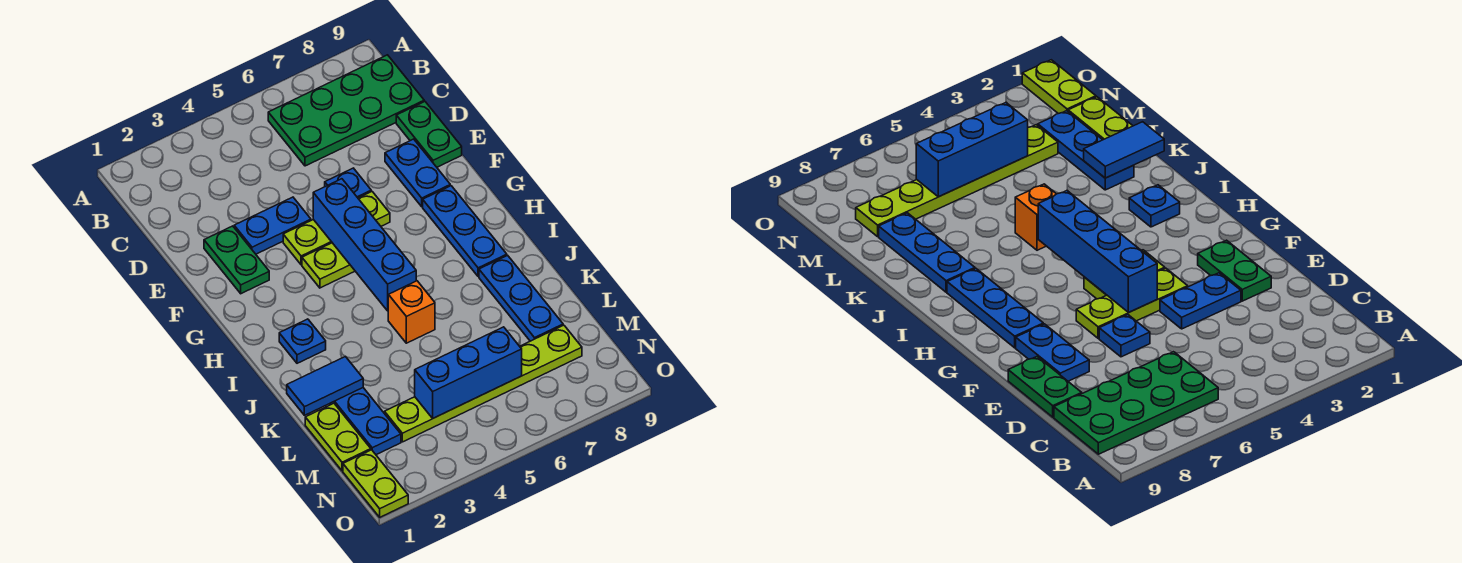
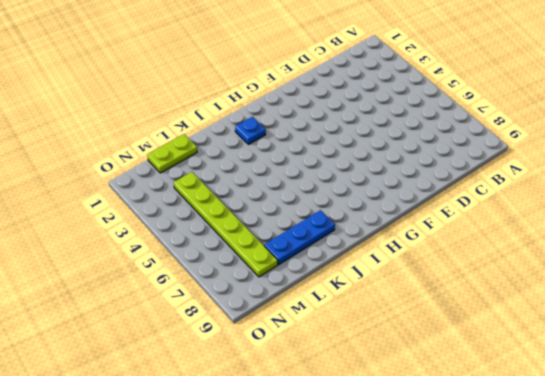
none -> green plate B6:C9 level 1
none -> green plate D9:E9 level 1
none -> green plate E2:F2 level 1

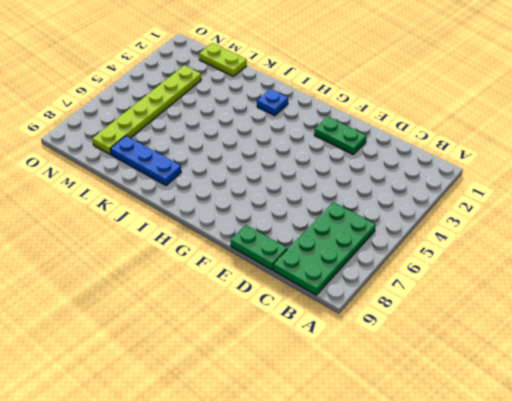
none -> blue plate E3:E4 level 1
none -> blue plate E6 level 1
none -> blue plate E8:F8 level 1

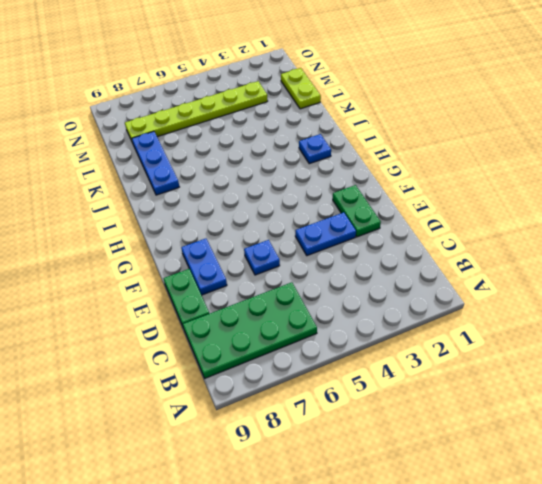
none -> lime plate F4:F6 level 1
none -> lime plate G4:G5 level 1
none -> blue plate G8:I8 level 1

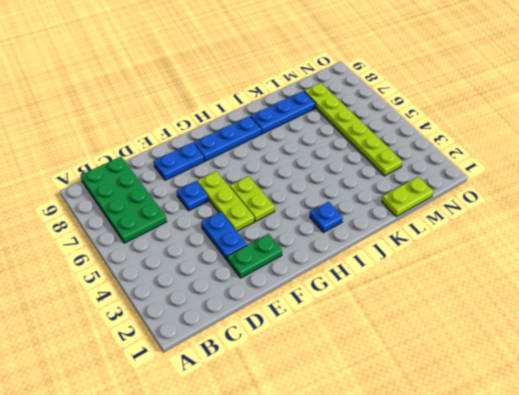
none -> green plate D9:E9 level 1
none -> orange brick J5 level 1
none -> blue plate K2:M2 level 1

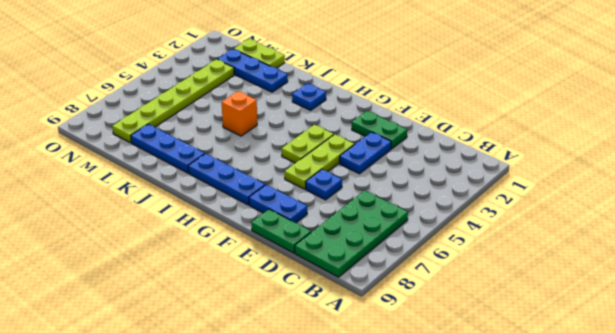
none -> lime plate N1:O1 level 1
none -> blue brick F5:I5 level 2
none -> blue tile K1:K2 level 2

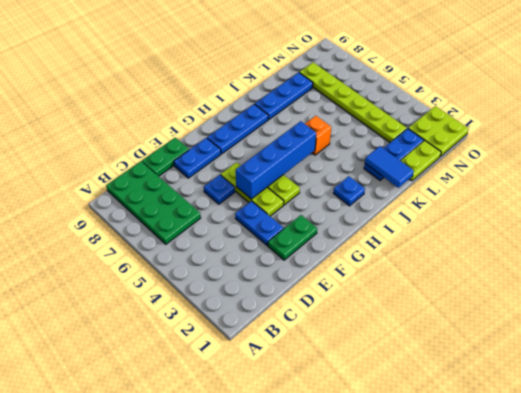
lime plate N1:O2 level 1 -> lime plate N1:O1 level 1
none -> blue brick M4:M6 level 2

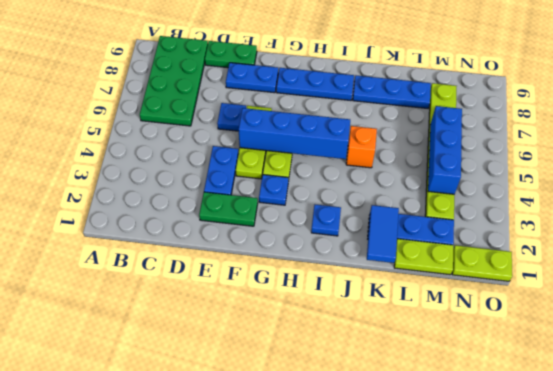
blue plate G3 level 1 -> none

